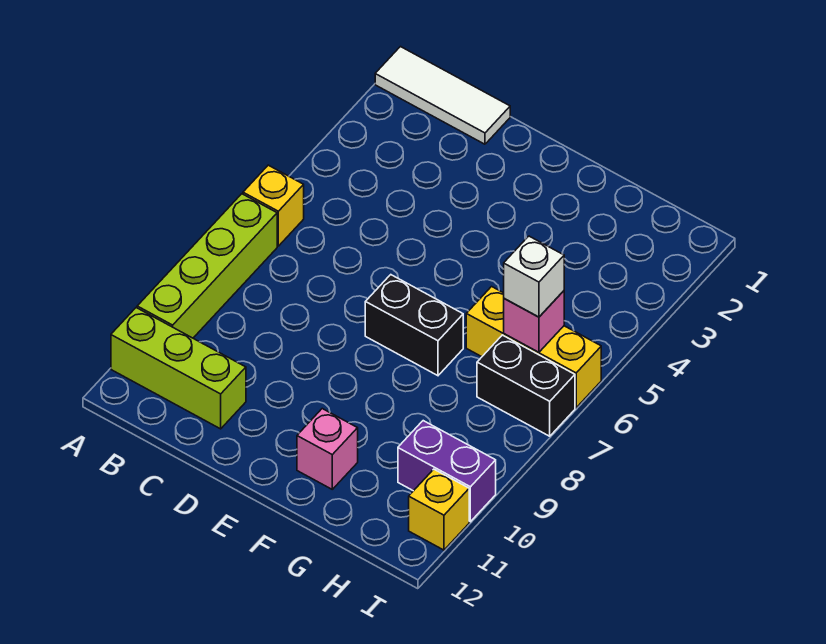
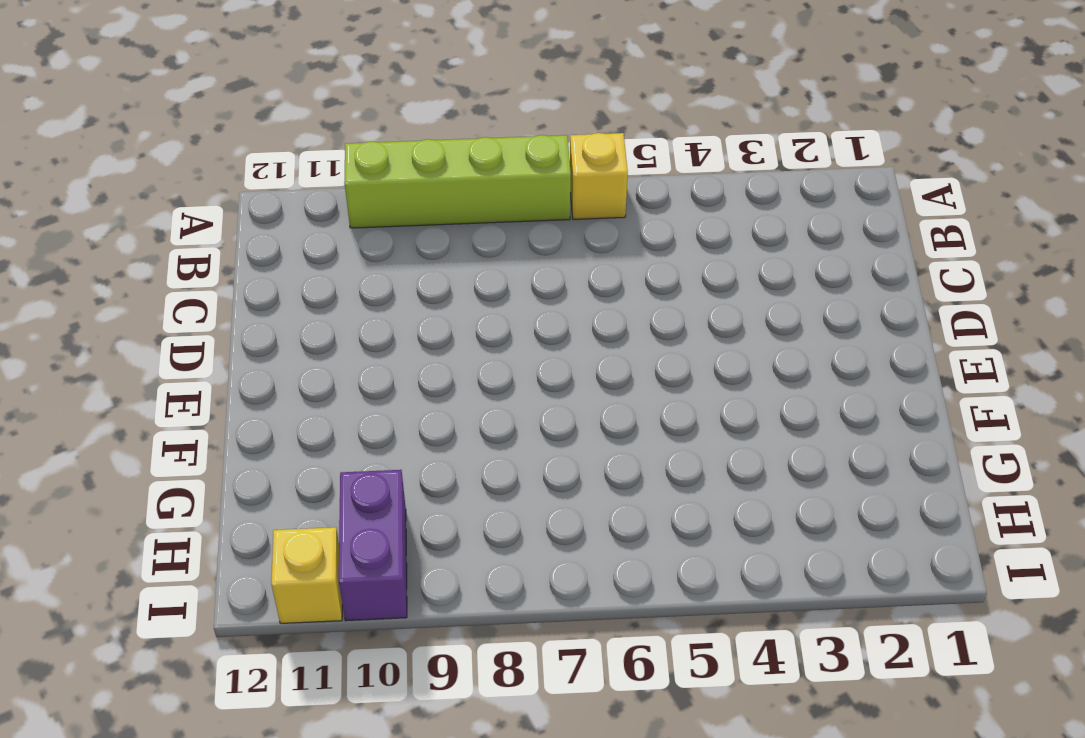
none -> white tile A1:C1 level 1
none -> lime brick A11:C11 level 1
none -> black brick E7:F7 level 1

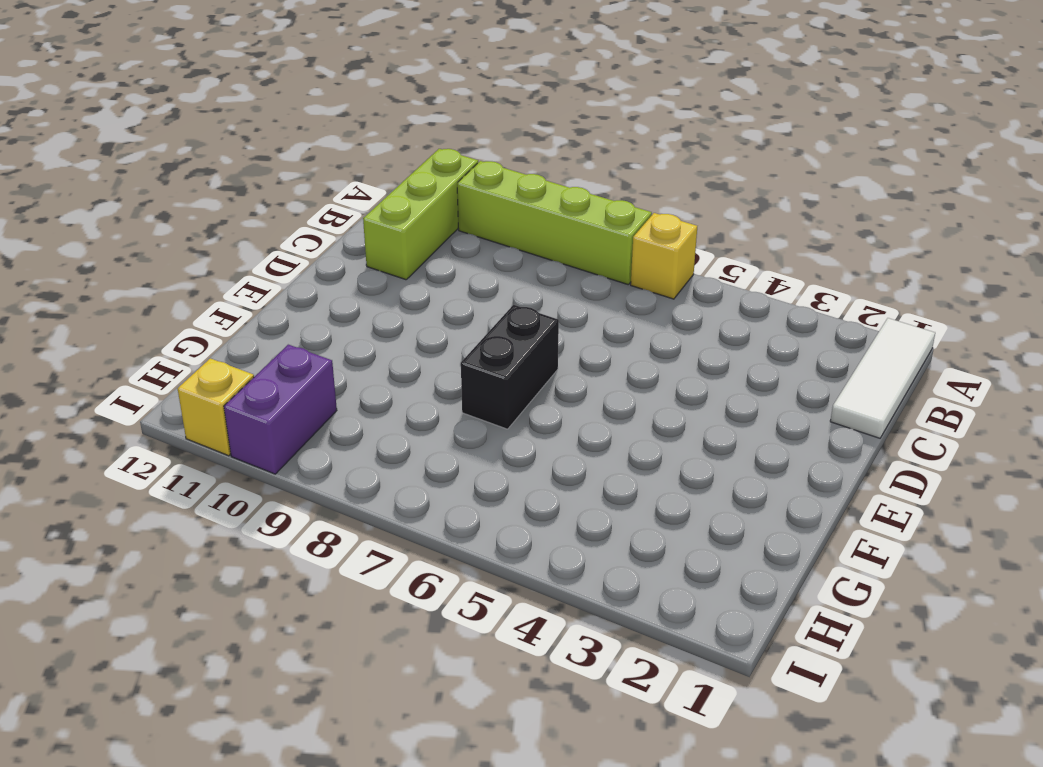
none -> pink brick F11 level 1
none -> yellow brick G6:I6 level 1
none -> black brick H7:I7 level 1

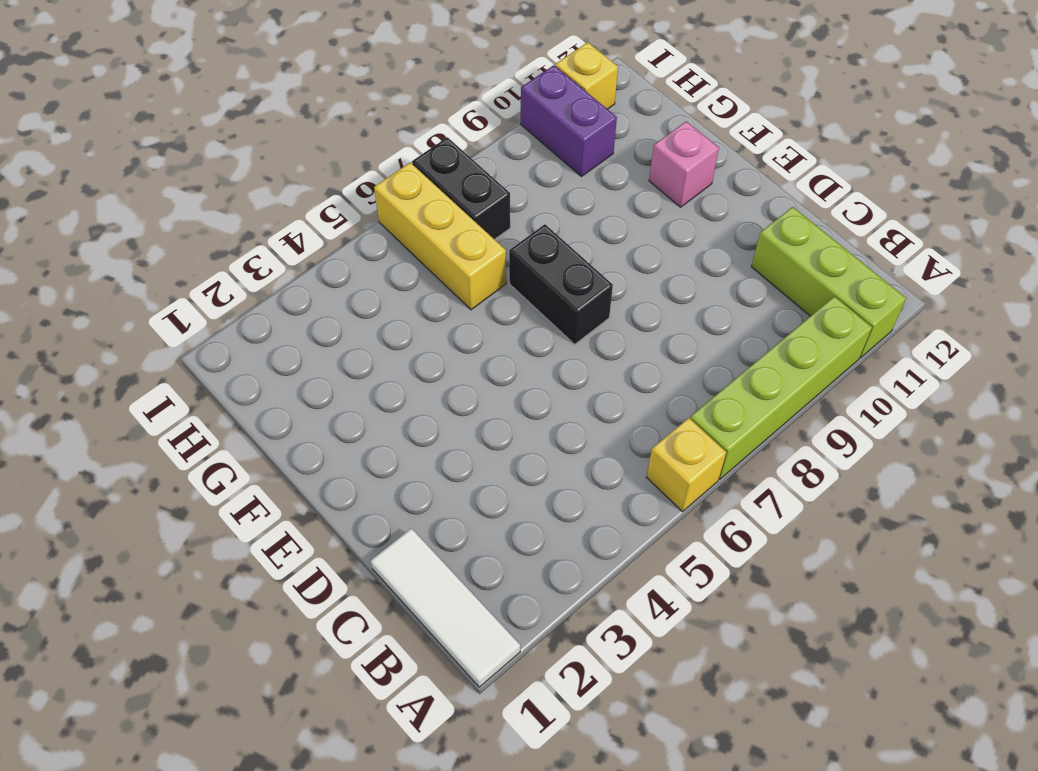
none -> pink brick H6 level 2
none -> white brick H6 level 3

